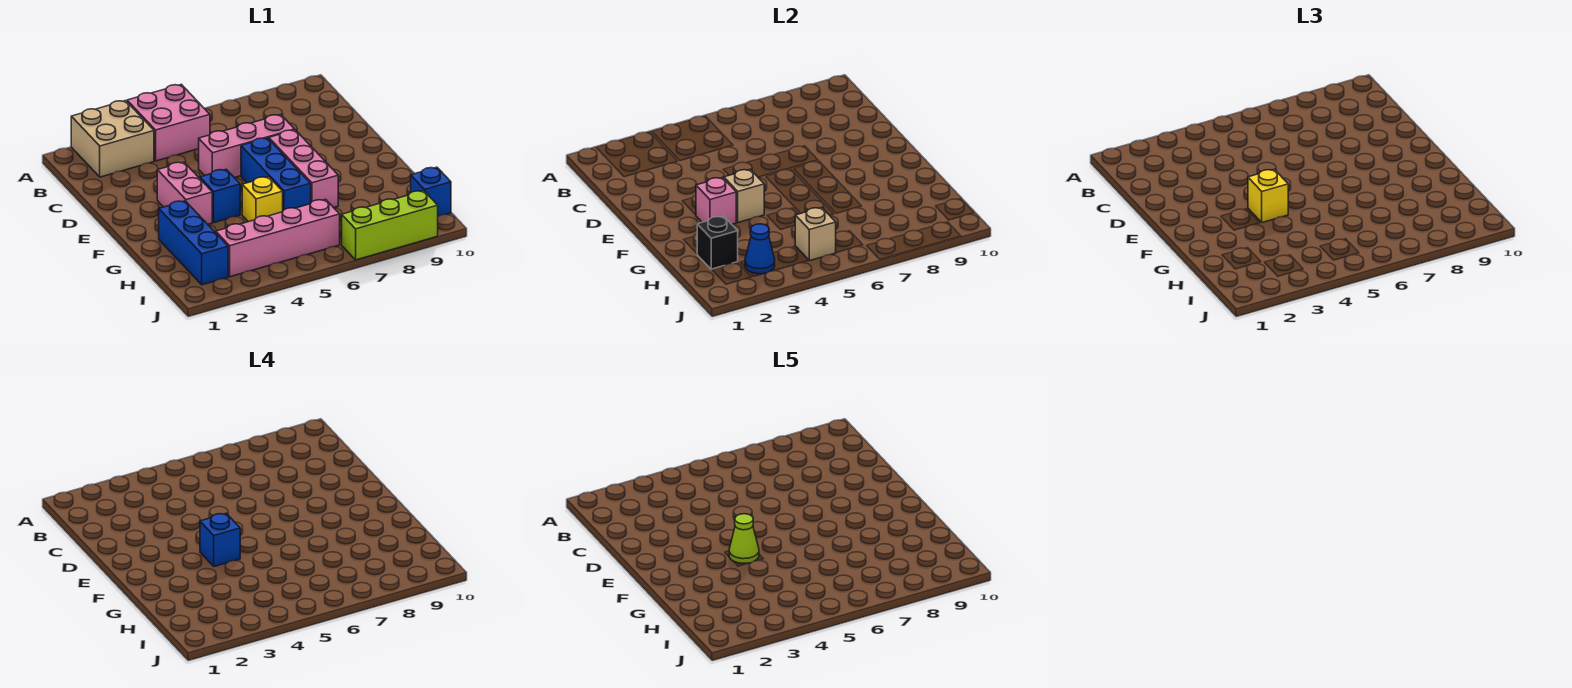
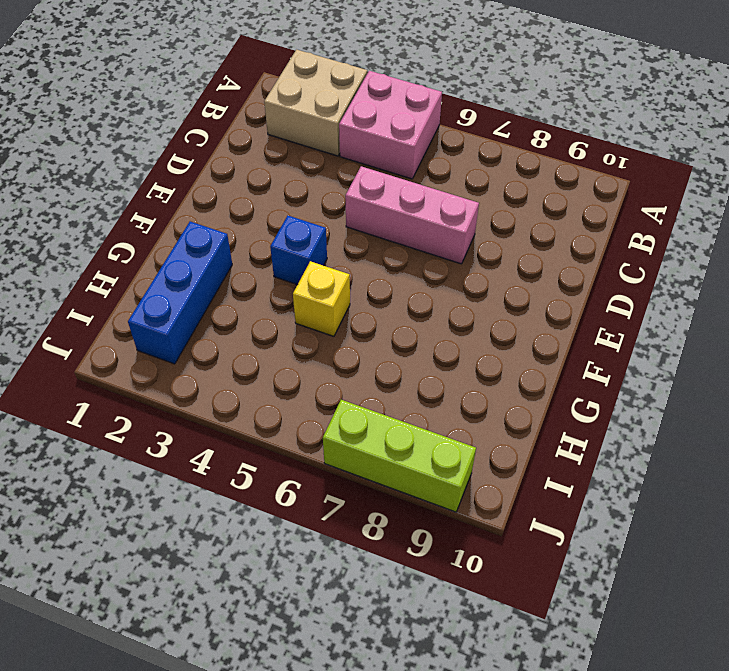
none -> pink brick E3:F3 level 1
none -> blue brick E6:G6 level 1
none -> pink brick E7:G7 level 1

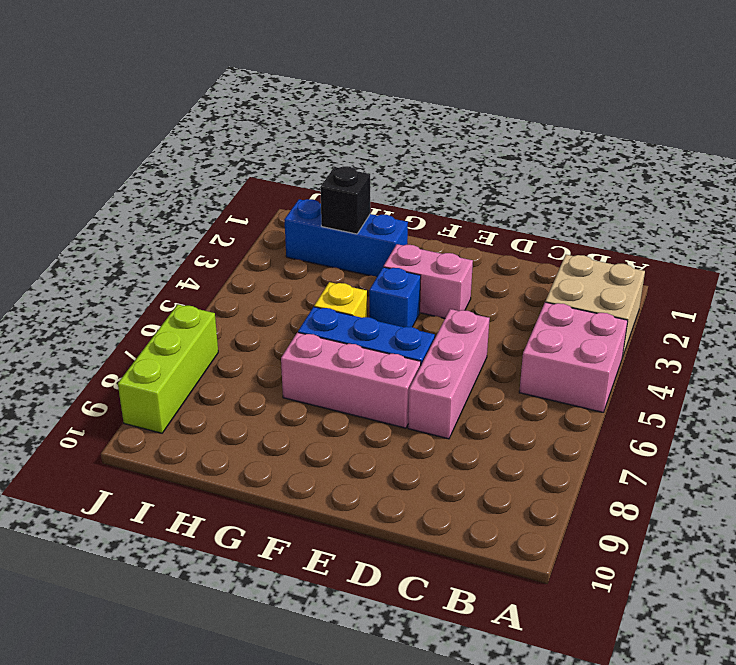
none -> pink brick I3:I6 level 1
none -> blue brick I10 level 1
none -> pink brick F3 level 2

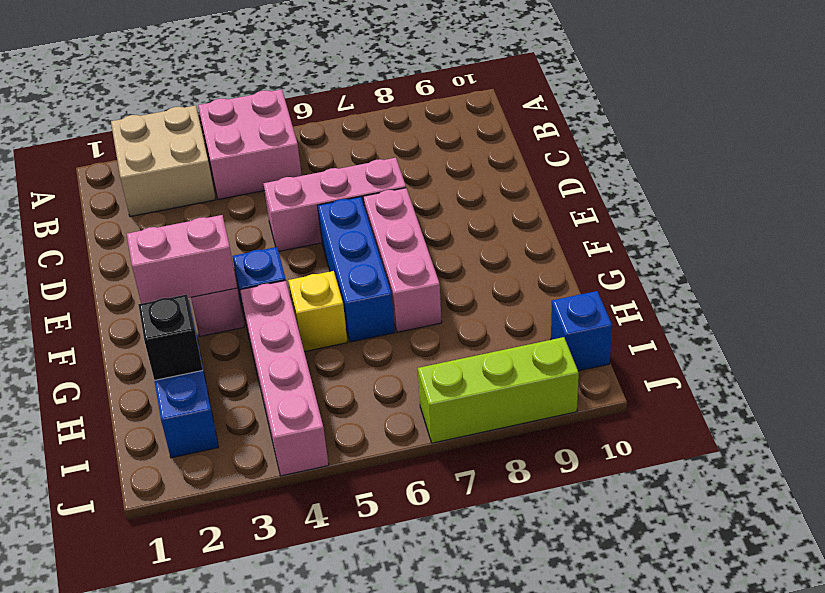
pink brick F2:F3 level 2 -> pink brick F3 level 2
pink brick G4:J4 level 1 -> pink brick I3:I6 level 1
none -> tan brick F4 level 2
none -> blue cone I3 level 2
none -> tan brick I5 level 2

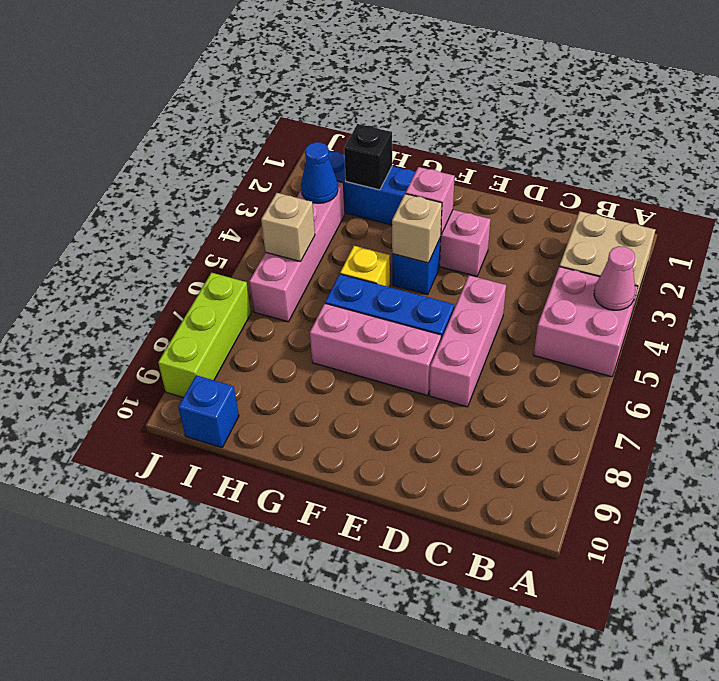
pink cone A4 level 2 -> none
none -> yellow brick F4 level 3
none -> blue brick F4 level 4
none -> lime cone F4 level 5

